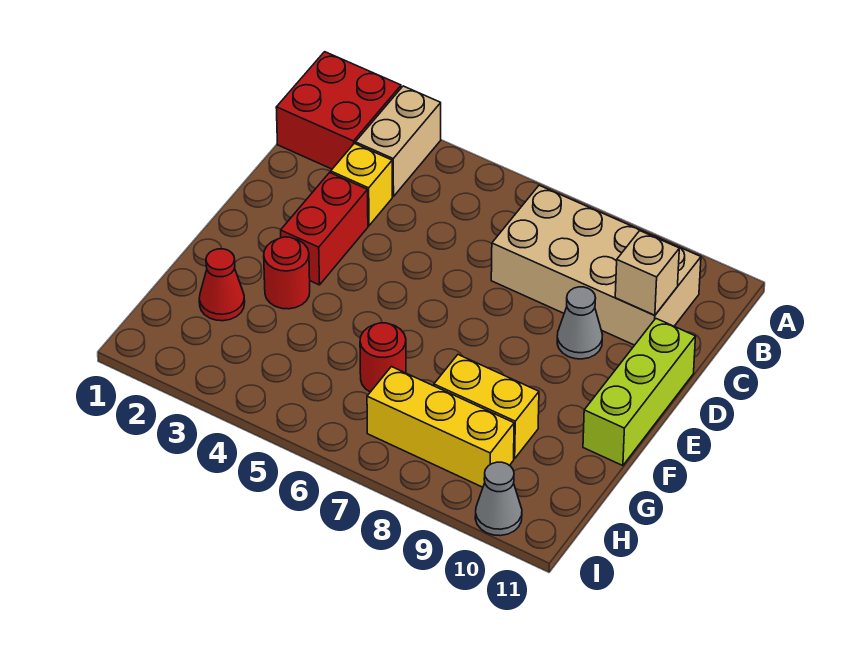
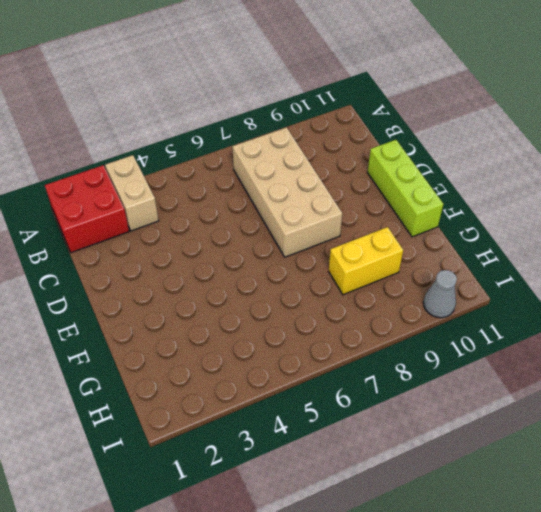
tan brick B7:E8 level 1 -> tan brick B7:C10 level 1
none -> yellow brick C3 level 1
none -> red brick D3:E3 level 1
none -> grey cone D9 level 1

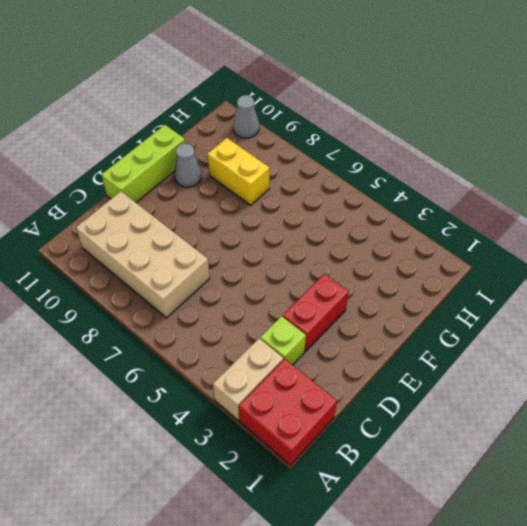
lime brick C3 level 1 -> yellow brick C3 level 1
grey cone F10 level 1 -> grey cone D9 level 1
none -> red round brick F3 level 1
none -> red cone G2 level 1
none -> red round brick G6 level 1

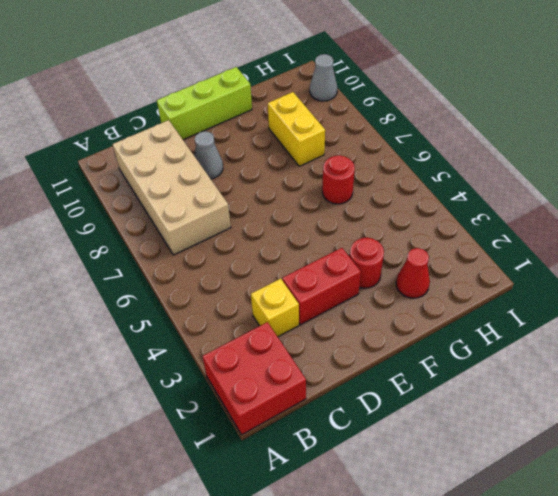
none -> tan brick A3:B3 level 1
none -> yellow brick H7:H9 level 1
none -> tan brick C10 level 2

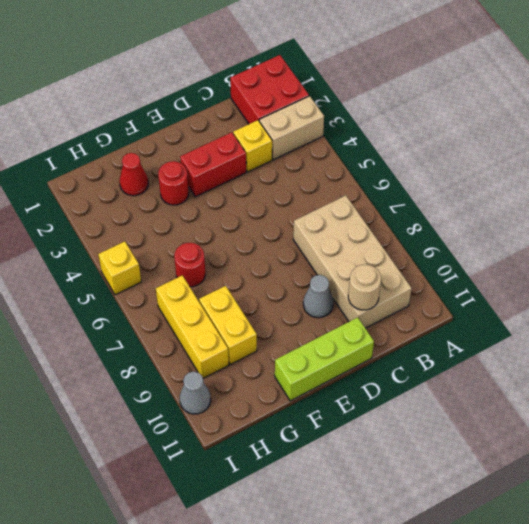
tan round brick C10 level 2 -> tan brick C10 level 2
yellow brick I5 level 1 -> none

